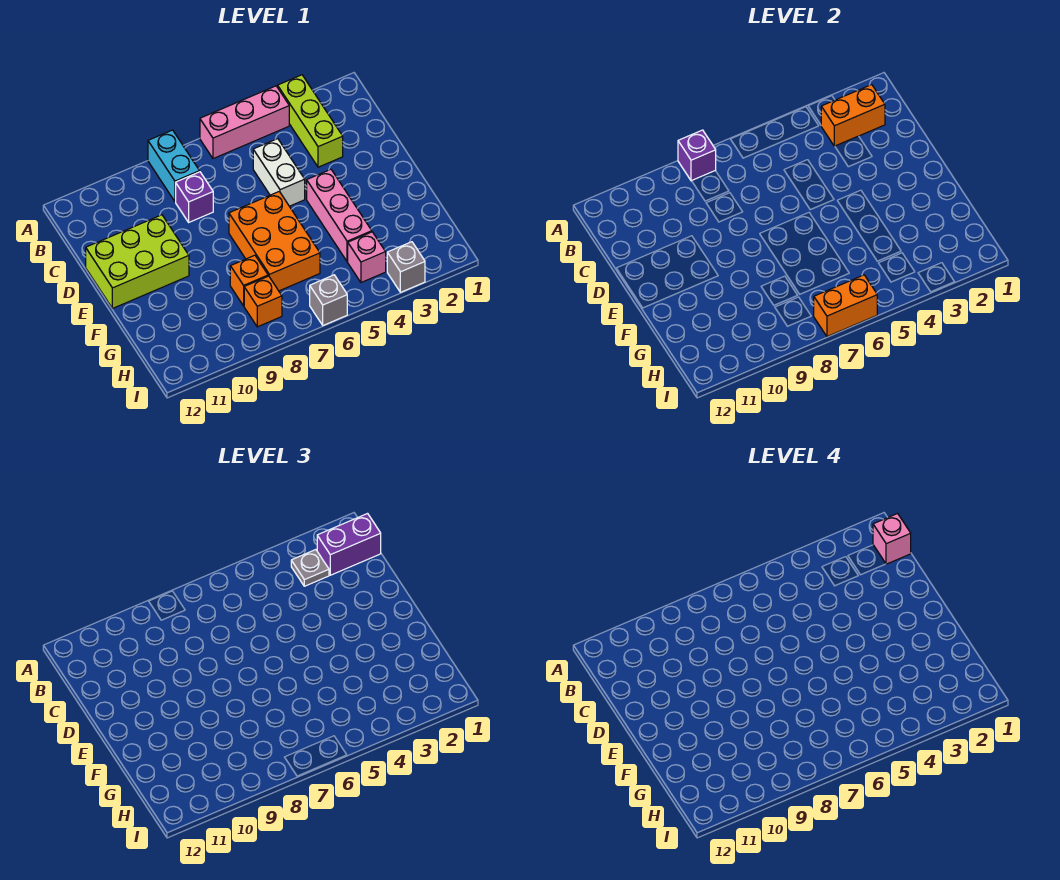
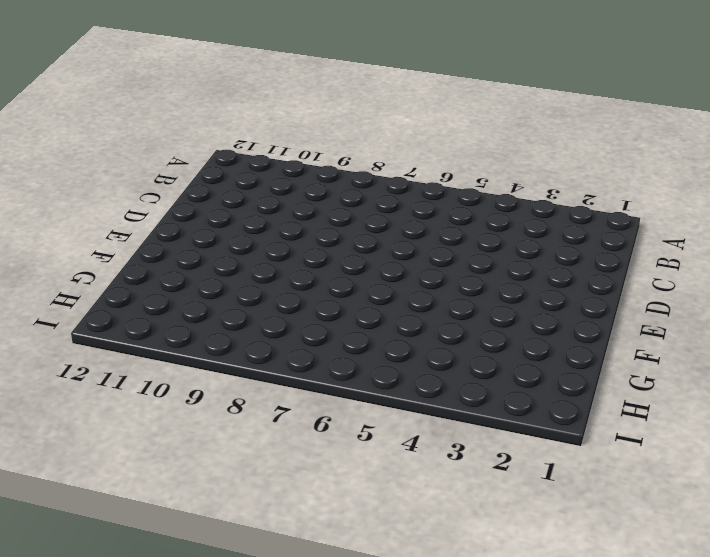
none -> lime brick A3:C3 level 1
none -> pink brick A4:A6 level 1
none -> cyan brick A8:B8 level 1

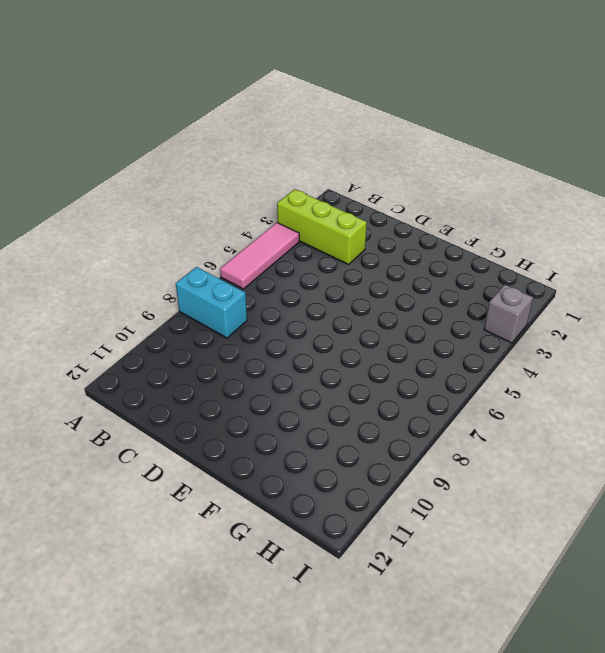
pink tile A4:A6 level 1 -> pink brick A4:A6 level 1
none -> white brick C5:D5 level 1
none -> purple brick C8 level 1
none -> lime brick D10:E12 level 1

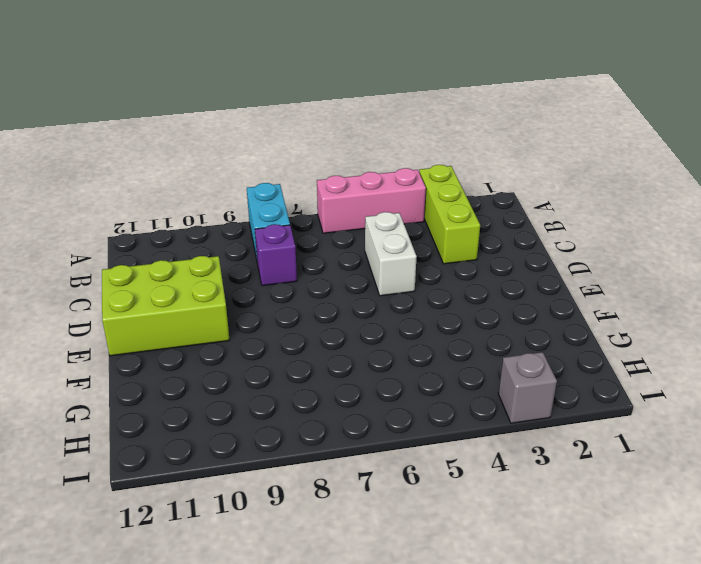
none -> pink brick E4:G4 level 1
none -> orange brick E6:G7 level 1
none -> orange brick G8 level 1

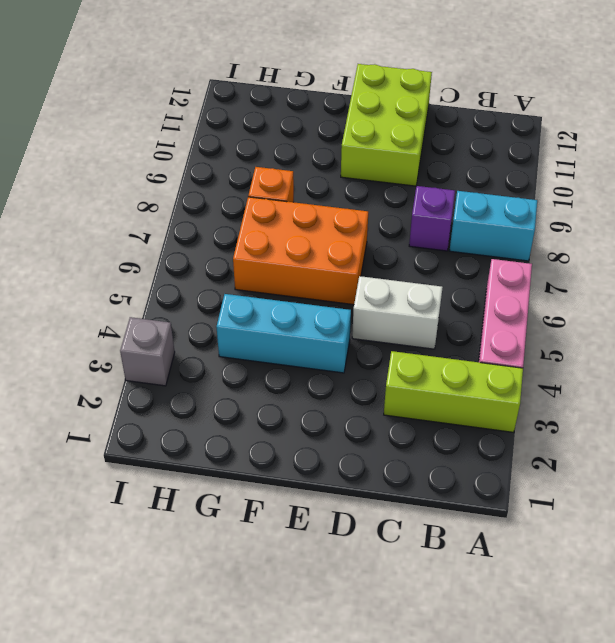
cyan brick E4:G4 level 1 -> pink brick E4:G4 level 1
none -> pink brick H4 level 1
none -> orange brick H8 level 1
none -> grey brick I6 level 1

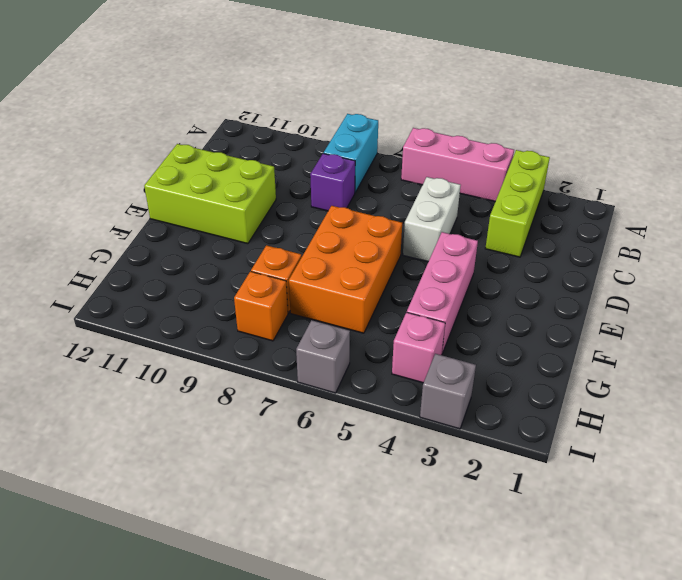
none -> purple brick A8 level 2
none -> orange brick B2:B3 level 2
none -> orange brick I6:I7 level 2

